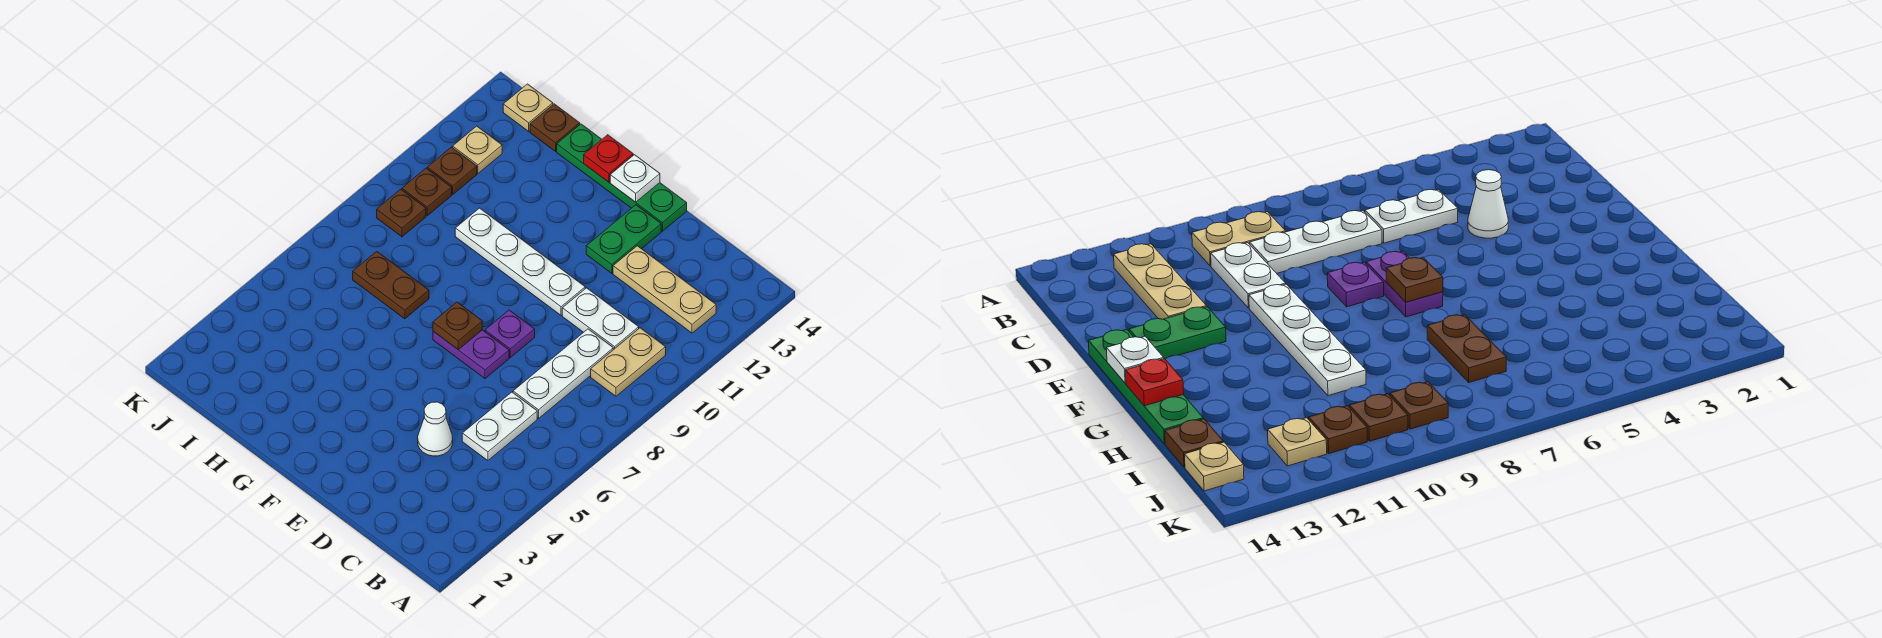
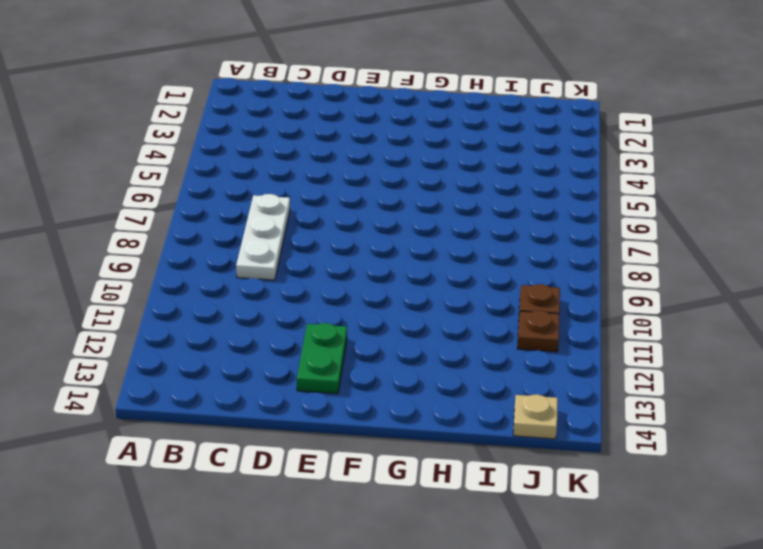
none -> tan plate B9:B10 level 1
none -> tan plate B12:D12 level 1
none -> white plate C5:C6 level 1

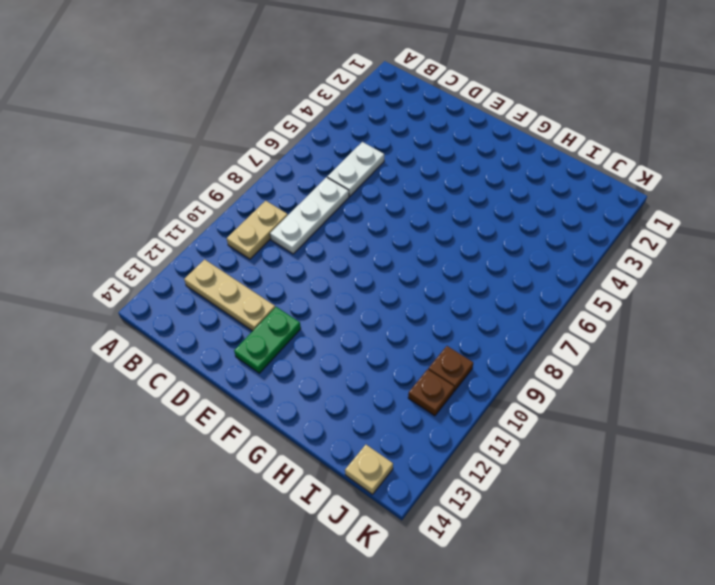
none -> white plate C10:D10 level 1
none -> white cone D4 level 1
none -> purple plate E7:F7 level 1

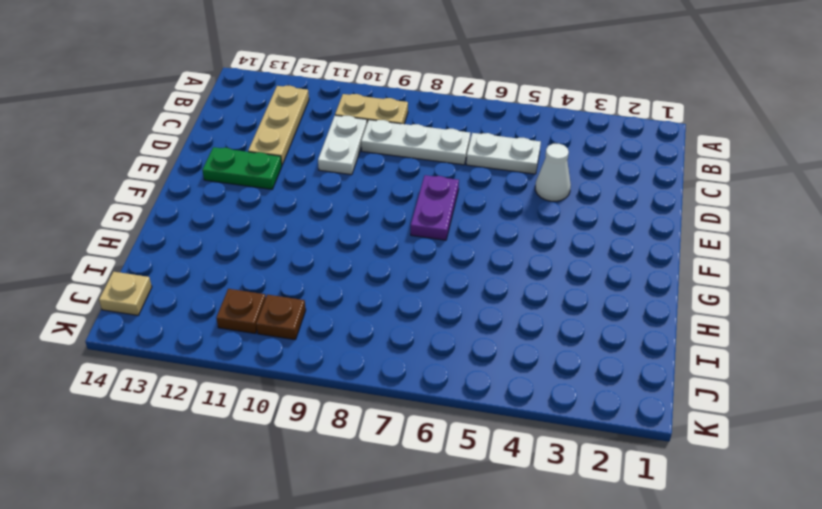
none -> purple plate E8 level 1
none -> white plate E10:H10 level 1
none -> green plate E14:H14 level 1

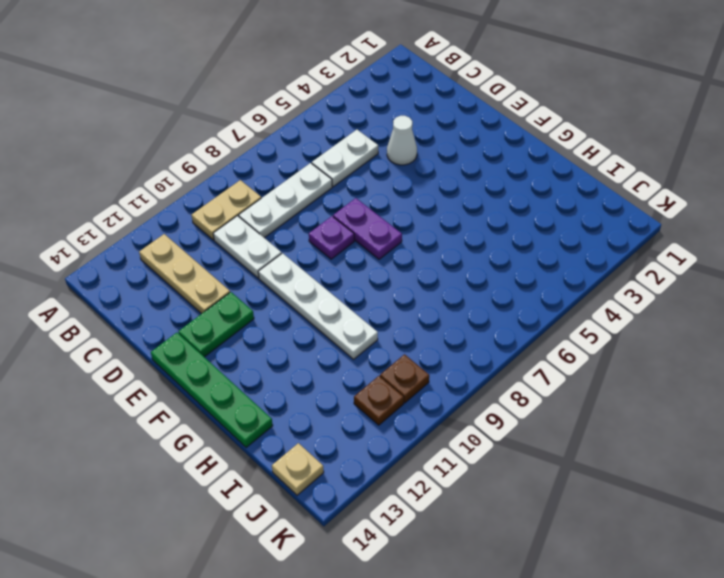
none -> brown plate H7:I7 level 1
none -> brown plate I14 level 1
none -> brown plate J9 level 1

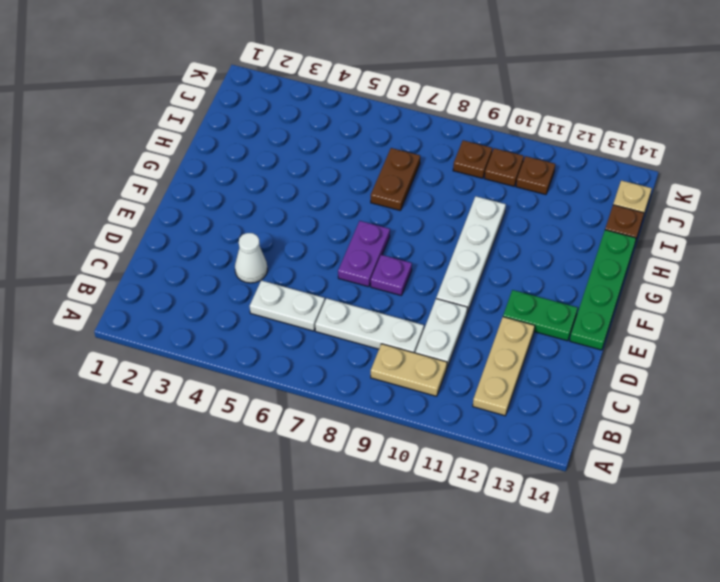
none -> tan plate J12 level 1
none -> brown plate F7 level 2
none -> white plate F14 level 2

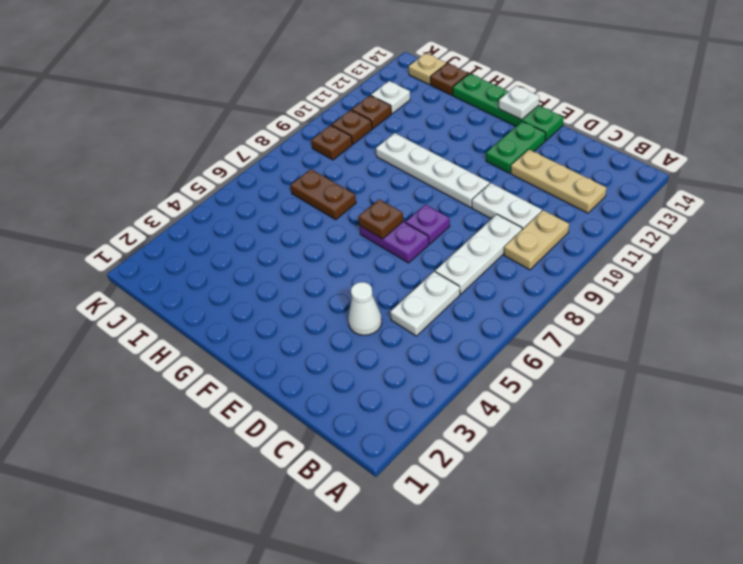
white plate J12 level 1 -> tan plate J12 level 1
none -> red plate G14 level 2

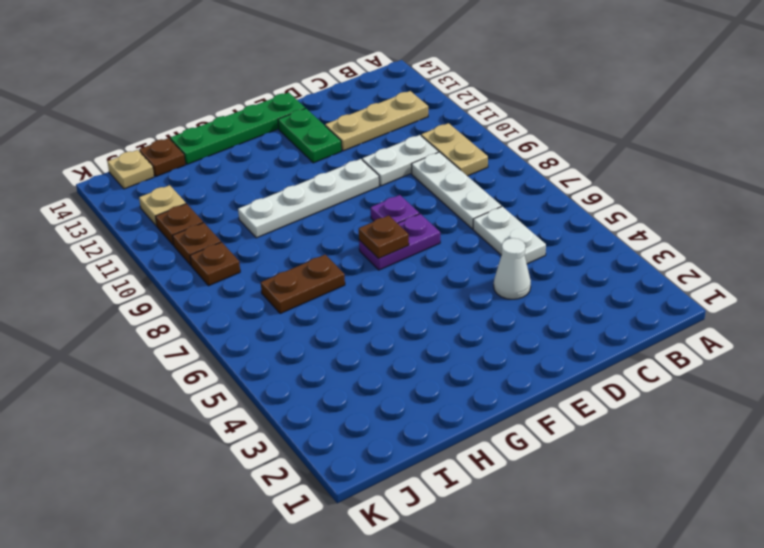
none -> white plate F14 level 2
none -> red plate G14 level 2

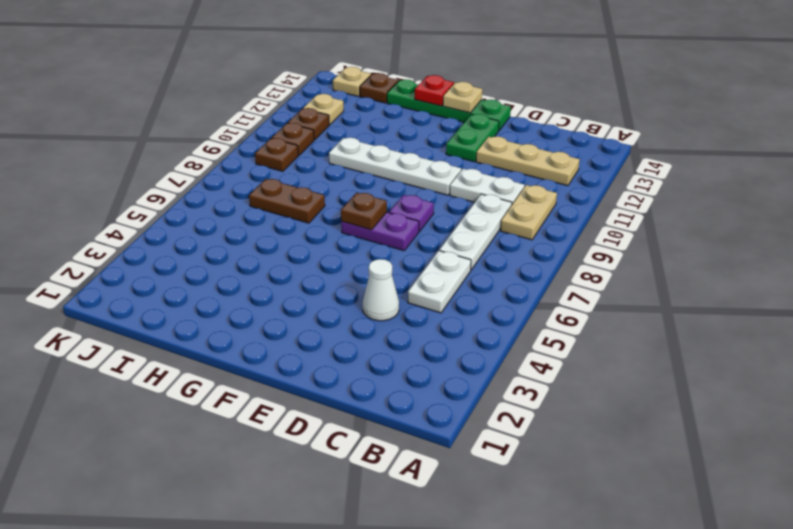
tan plate F14 level 2 -> white plate F14 level 2

